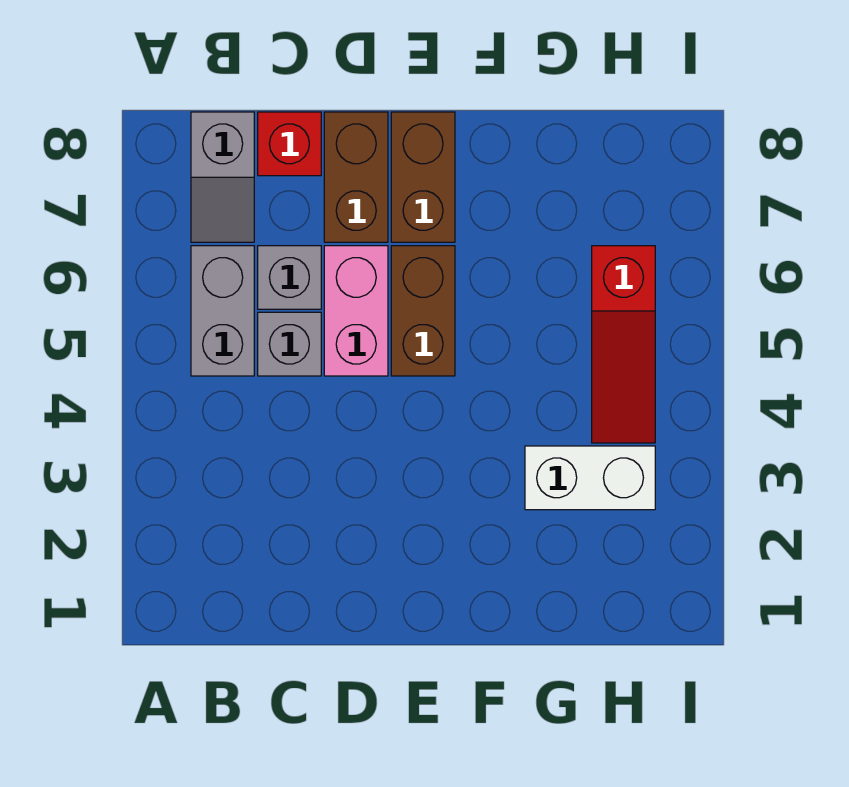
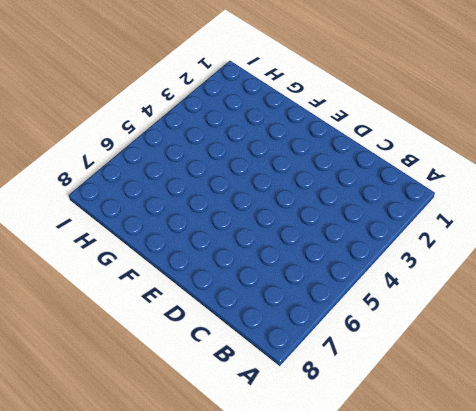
none -> grey brick B5:B6 level 1
none -> grey slope B7:B8 level 1 top 8

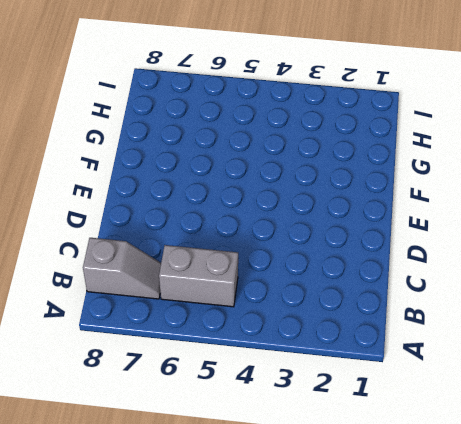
none -> grey brick C5 level 1
none -> grey brick C6 level 1

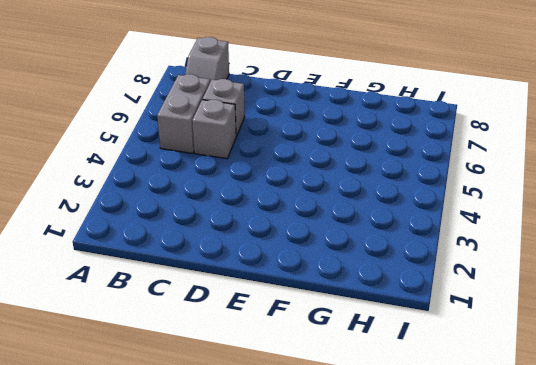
none -> red brick C8 level 1
none -> pink brick D5:D6 level 1

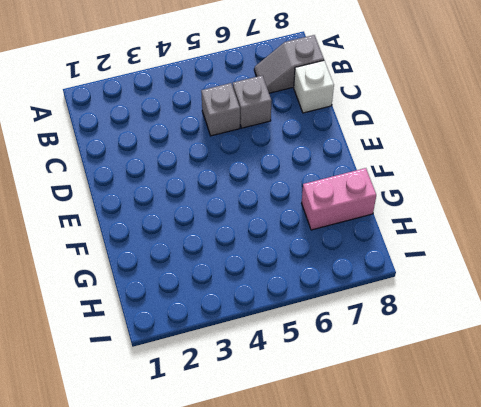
white brick C8 level 1 -> red brick C8 level 1
pink brick G7:G8 level 1 -> pink brick D5:D6 level 1
none -> grey brick B5:B6 level 1
none -> brown brick D7:D8 level 1

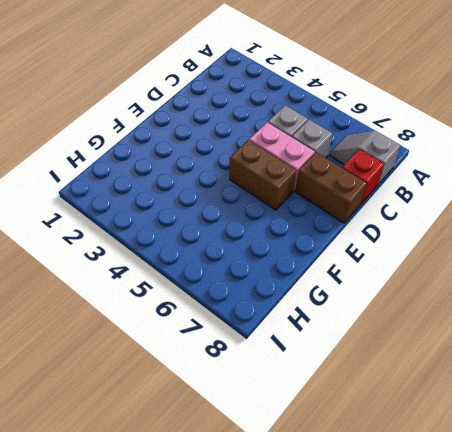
none -> grey brick B5:B6 level 1
none -> brown brick E7:E8 level 1

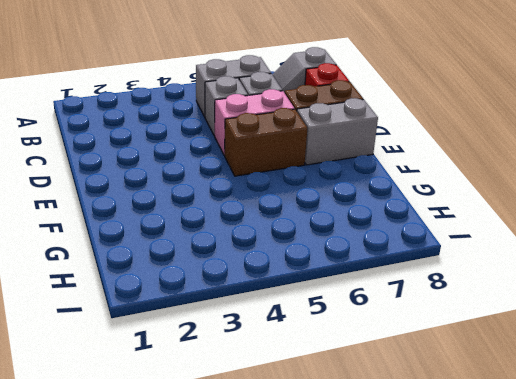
grey brick E7:E8 level 1 -> brown brick E7:E8 level 1
none -> white brick G3:H3 level 1
none -> red slope H4:H6 level 1 top 6

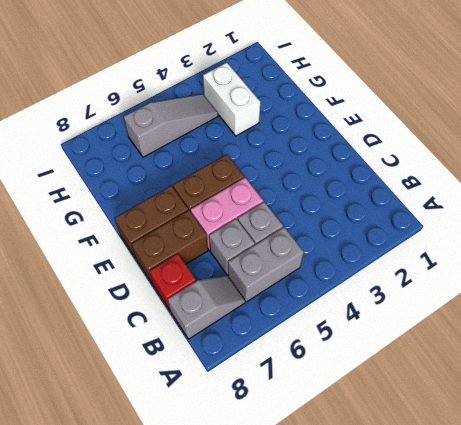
grey slope H4:H6 level 1 top 6 -> red slope H4:H6 level 1 top 6

